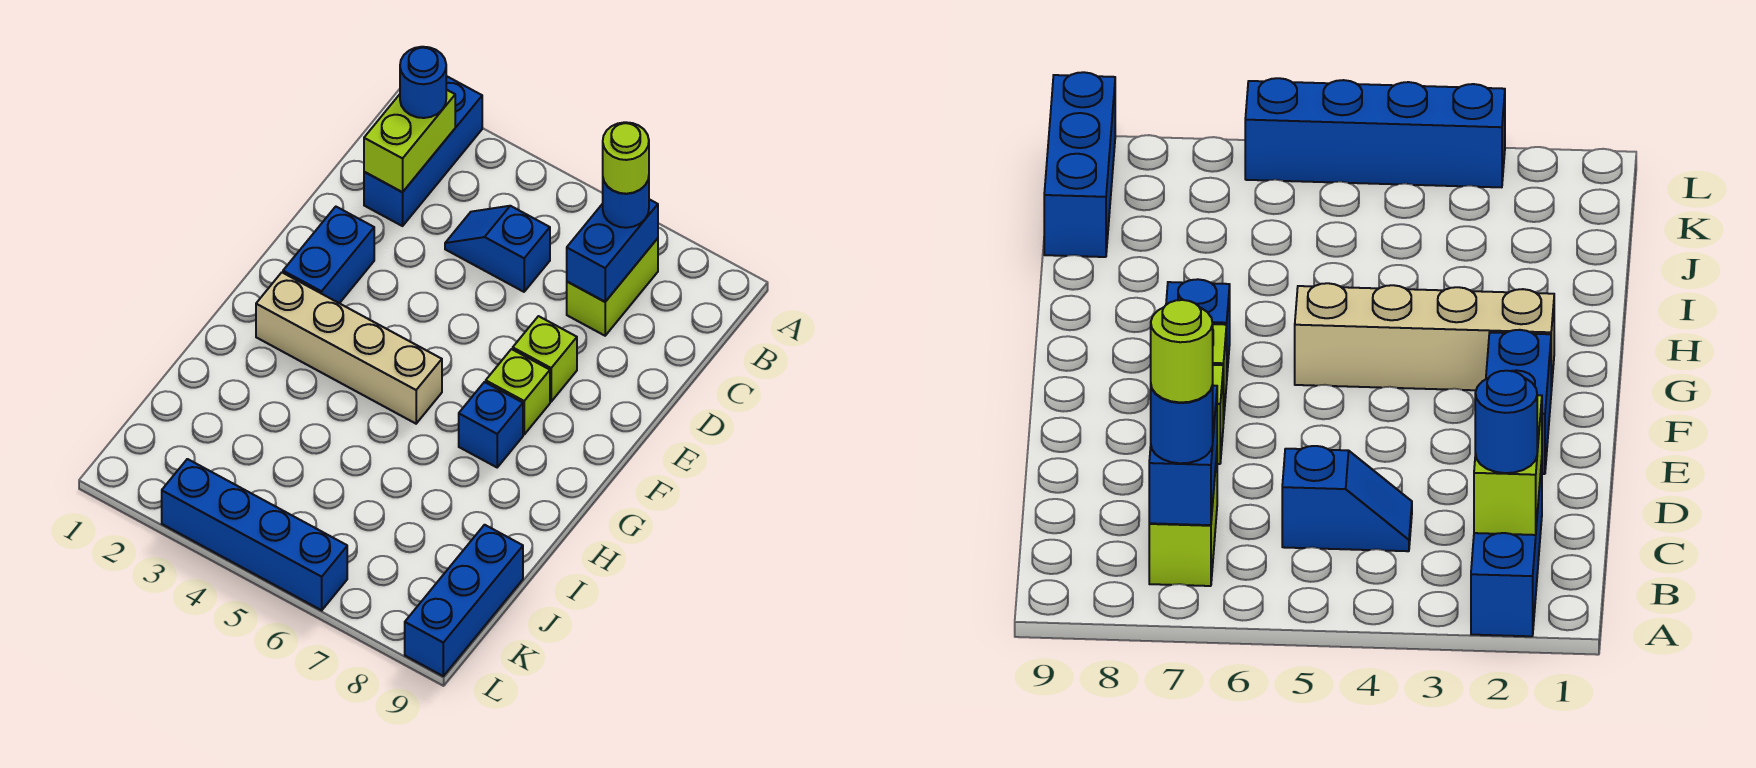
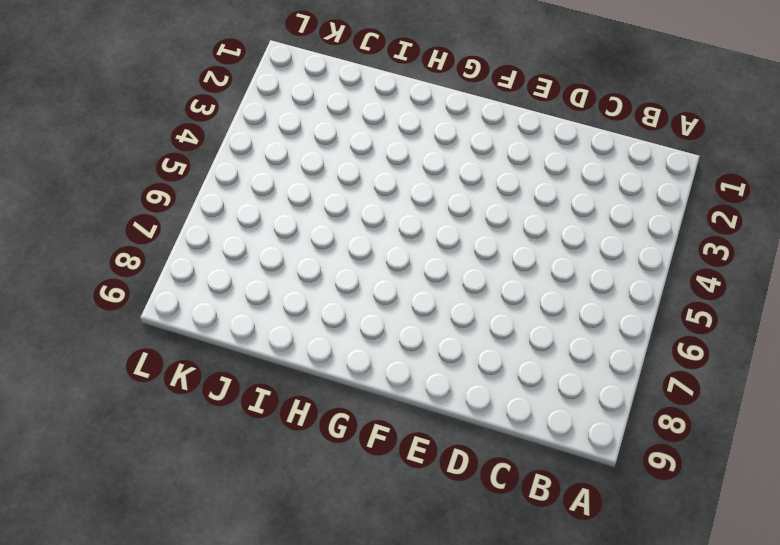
none -> blue brick A2:C2 level 1
none -> lime brick B7:C7 level 1
none -> blue slope C4:C5 level 1 top 5

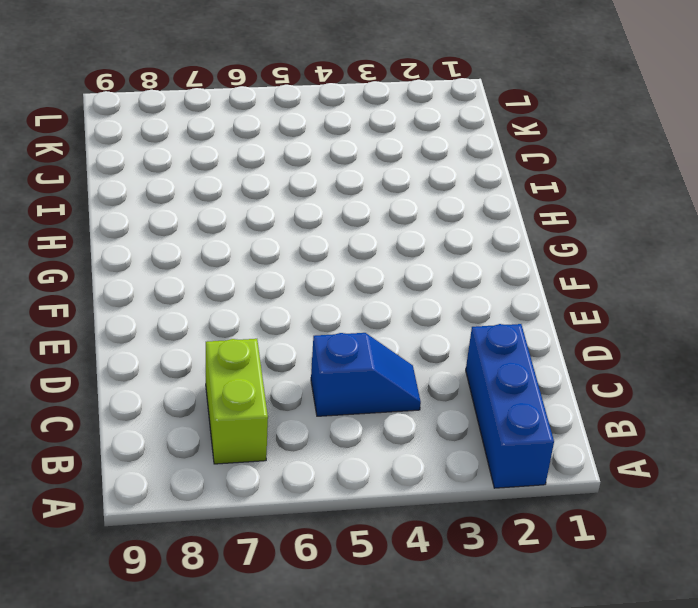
none -> blue brick E2:F2 level 1
none -> lime brick E7 level 1
none -> lime brick F7 level 1

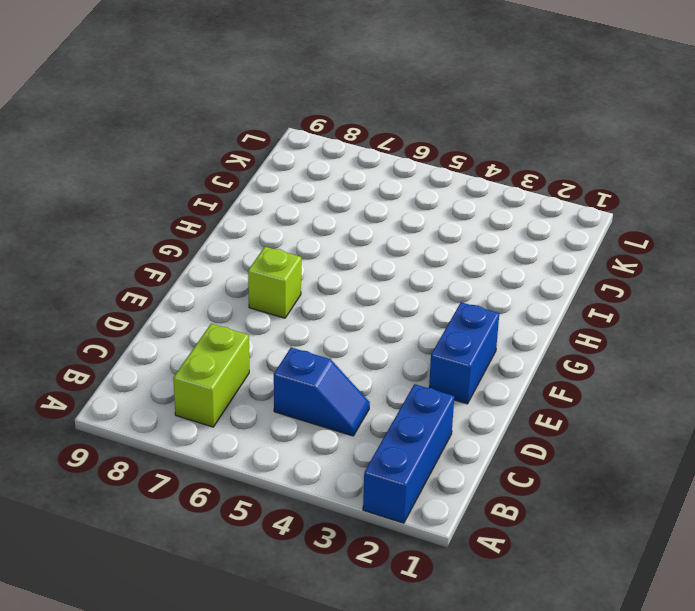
none -> lime brick E7 level 1
none -> tan brick G2:G5 level 1
none -> blue brick G7 level 1

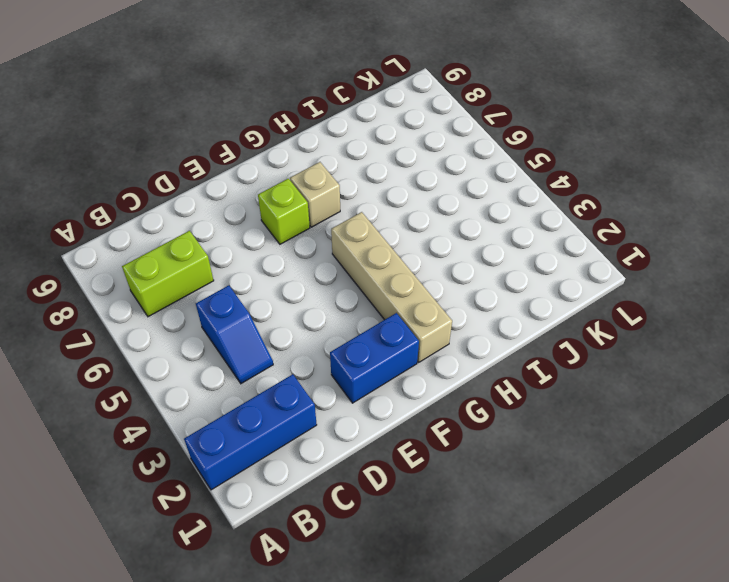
tan brick G7 level 1 -> blue brick G7 level 1
none -> lime brick E7 level 1
none -> blue brick J9:L9 level 1
none -> blue brick L3:L6 level 1

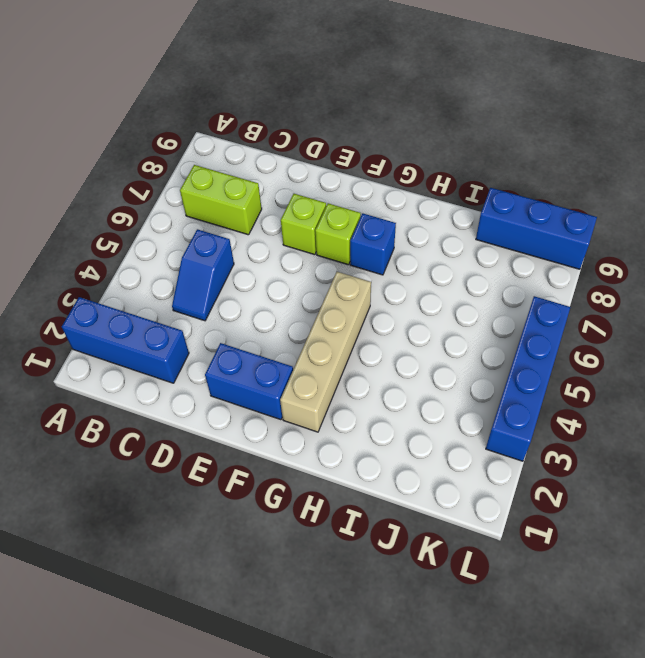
none -> lime brick B2:C2 level 2
none -> blue brick B7:C7 level 2
none -> blue round brick B2 level 3

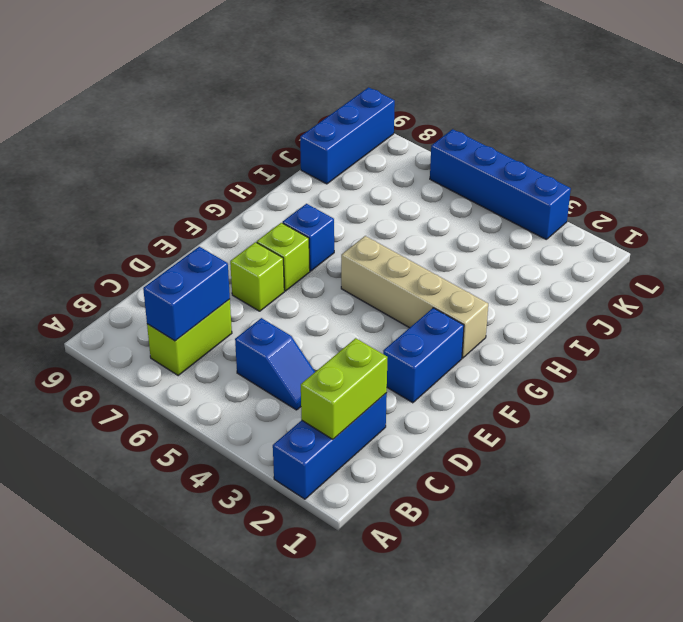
none -> blue round brick B2 level 3
none -> blue round brick B7 level 3
none -> lime round brick B7 level 4

